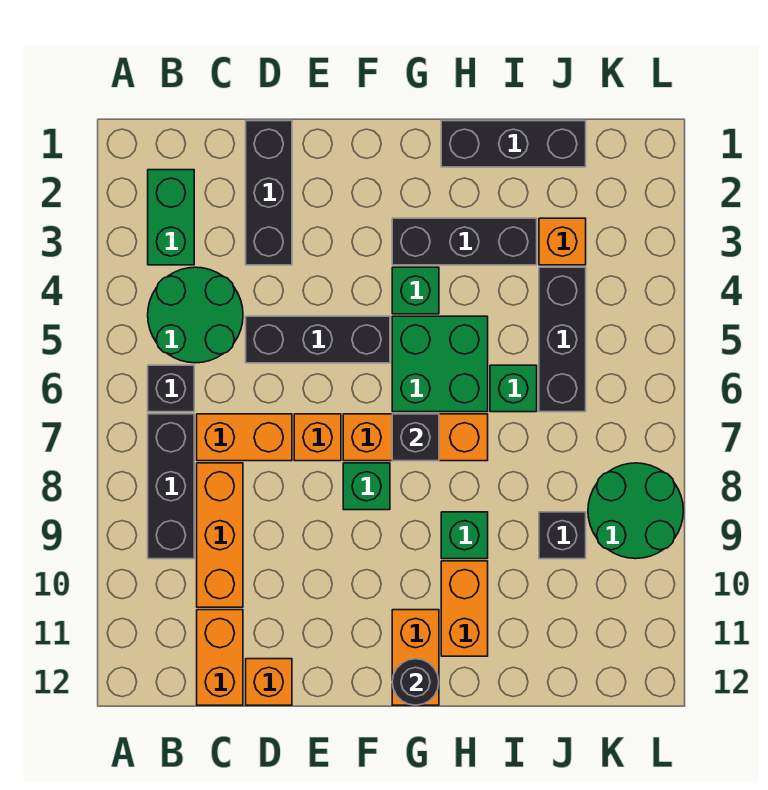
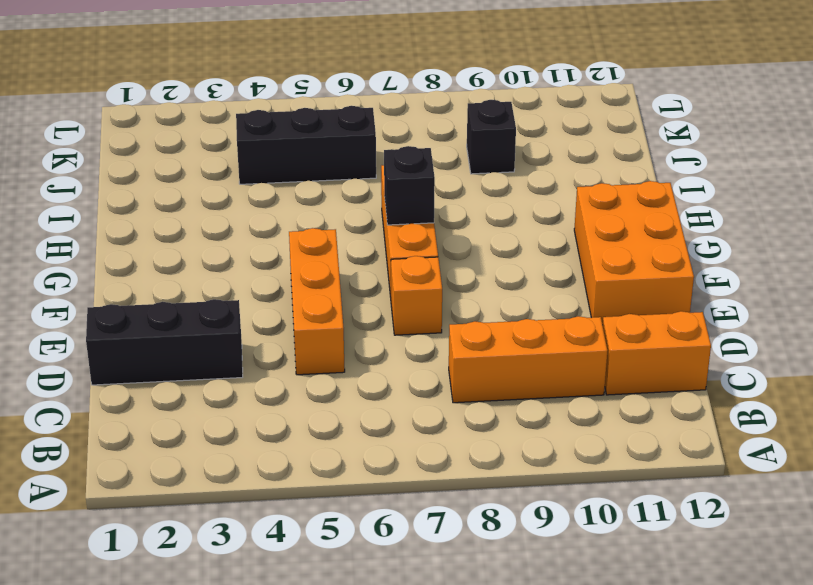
orange brick D5:F5 level 1 -> black brick D5:F5 level 1
orange brick E11:G12 level 1 -> orange brick G11:G12 level 1
none -> green brick B2:B3 level 1
none -> green round brick B4:C5 level 1
none -> black brick B6 level 1

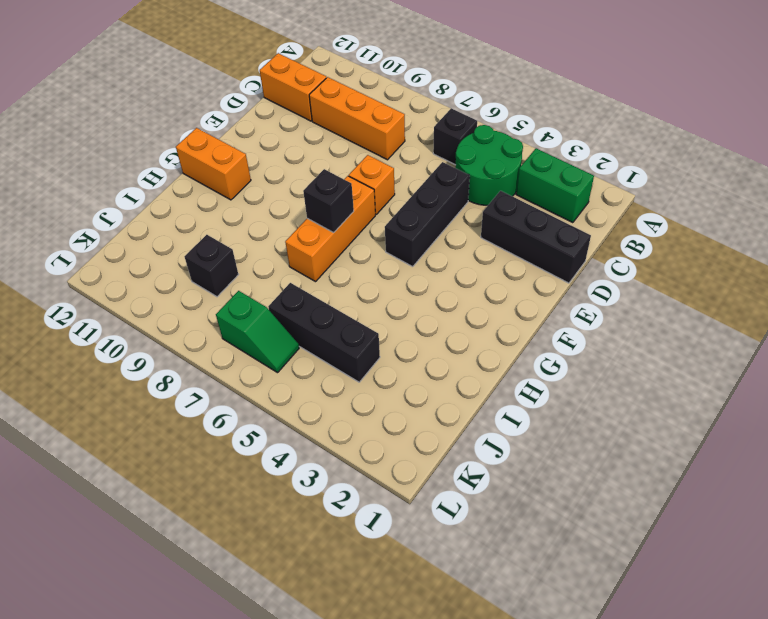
green slope K6:K7 level 1 top 7 -> none
none -> black brick B7:B9 level 1
none -> orange brick C7:D7 level 1
none -> orange brick D12 level 1

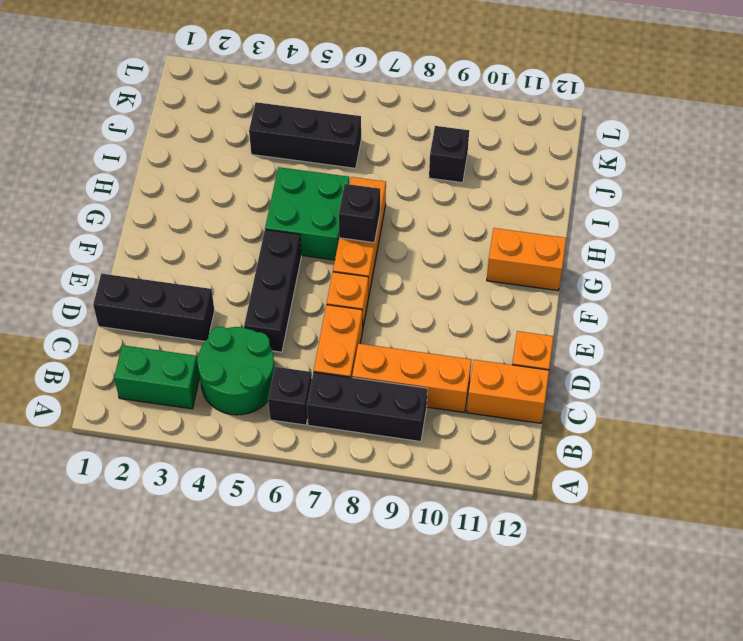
none -> green brick F8 level 1
none -> black brick G3:I3 level 1
none -> green brick G4 level 1

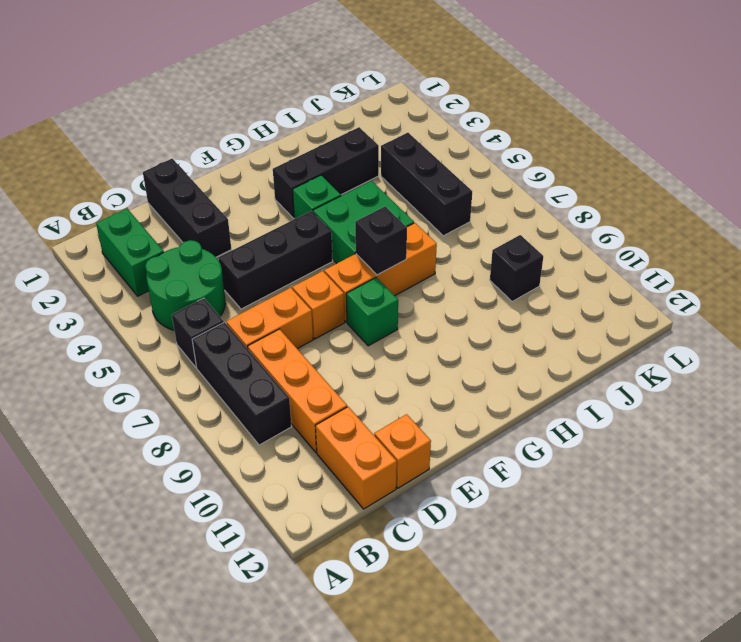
none -> orange brick G11:G12 level 1
none -> black brick H1:J1 level 1
none -> green brick H9 level 1

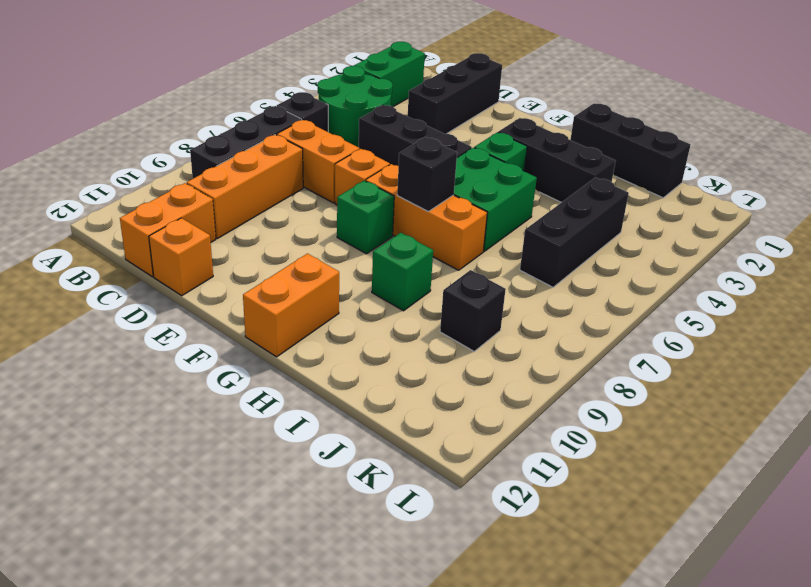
none -> orange brick H10:H11 level 1
none -> green brick I6 level 1
none -> orange brick J3 level 1

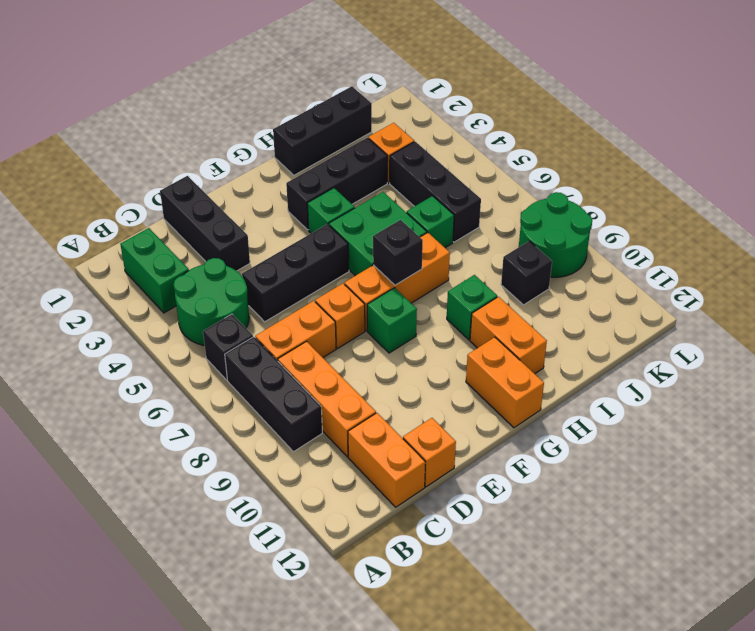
none -> black round brick G12 level 2

